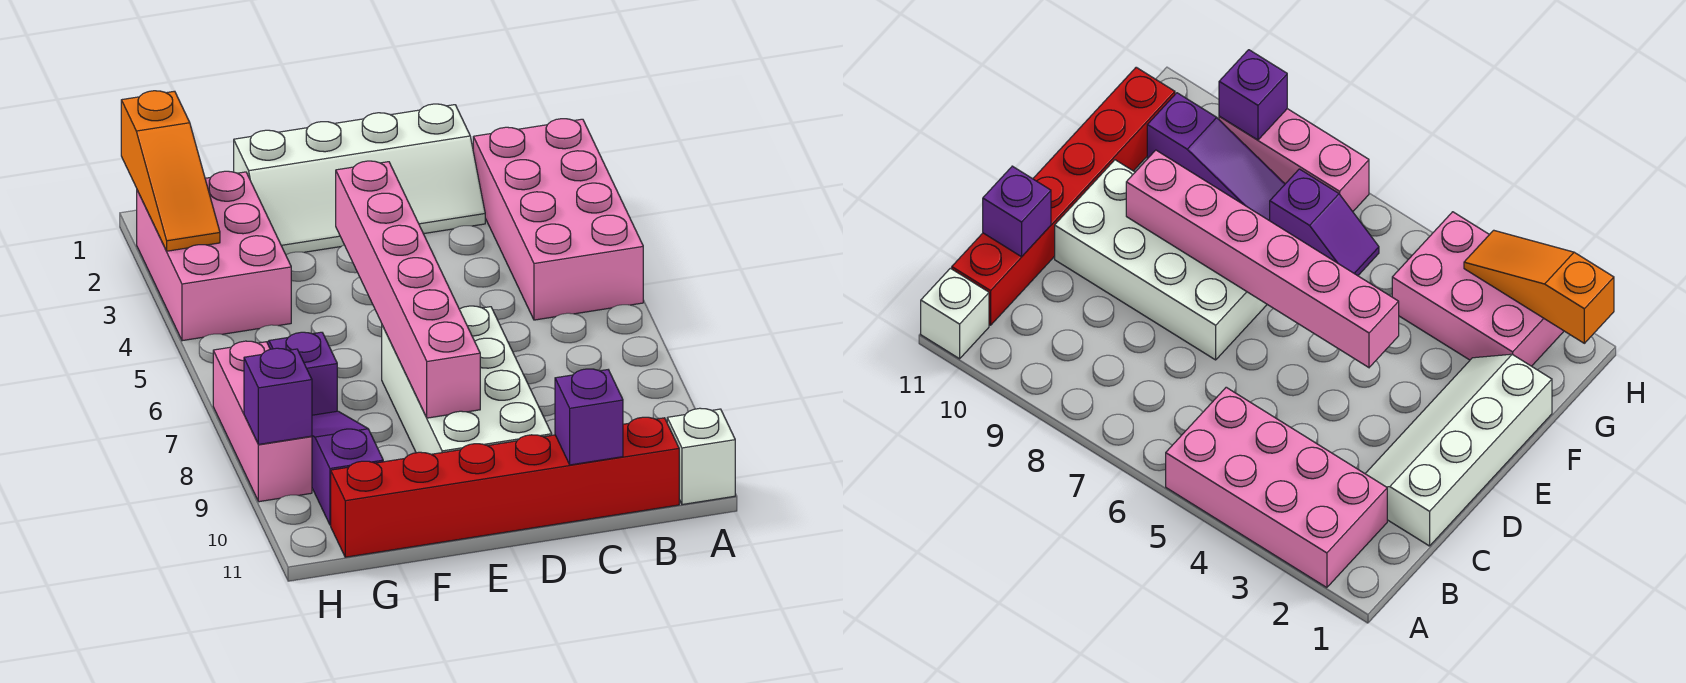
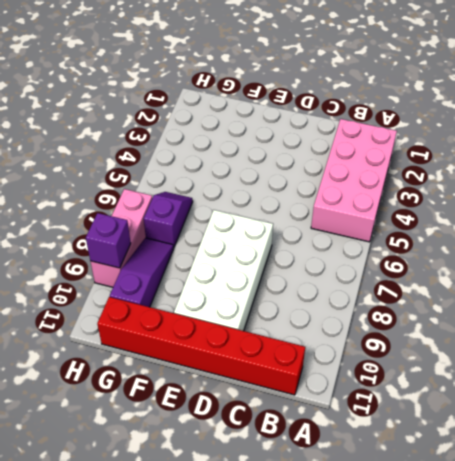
none -> white brick A11 level 1
none -> white slope C1:F2 level 1 top 1
none -> pink brick G2:H4 level 1

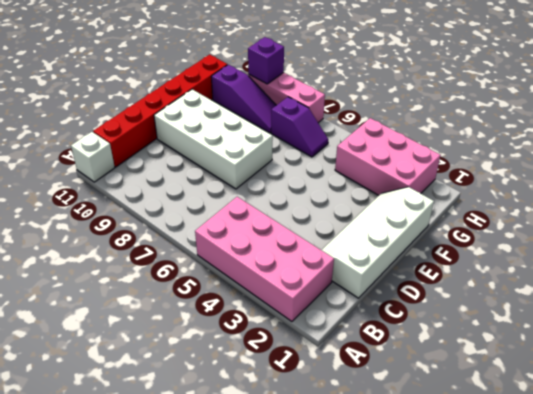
none -> purple brick C11 level 2
none -> pink brick E4:E9 level 2
none -> orange slope H1:H3 level 2 top 1

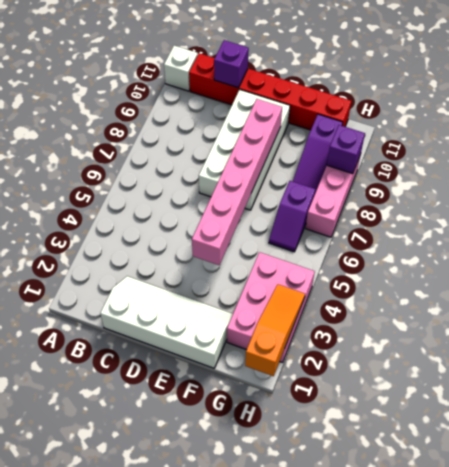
none -> pink brick A2:B5 level 1

